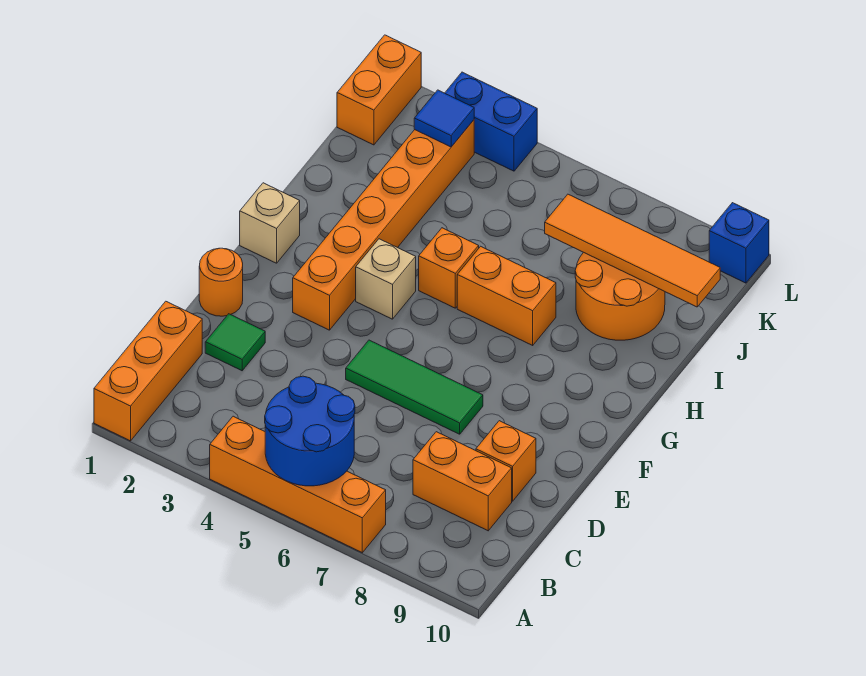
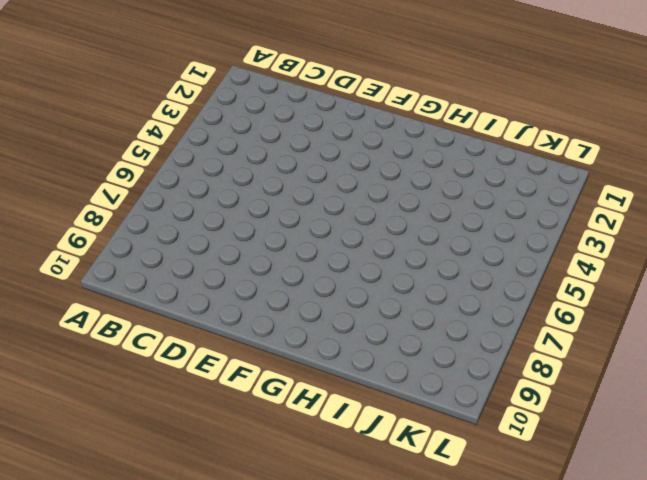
none -> orange brick A1:C1 level 1
none -> orange brick A4:A7 level 1
none -> orange brick C8:C9 level 1

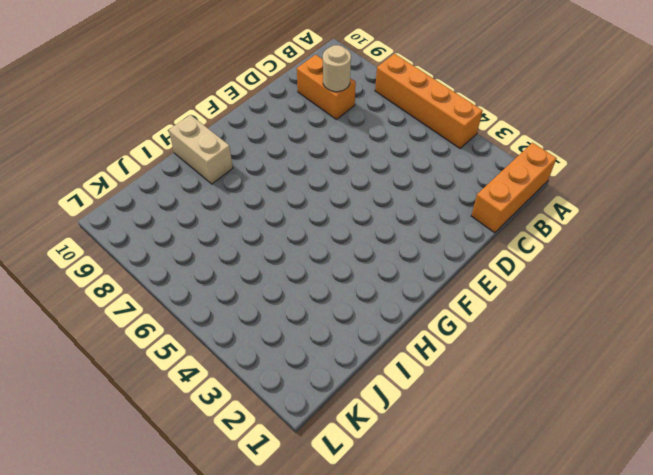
tan round brick C8 level 2 -> none
tan brick H9:H10 level 1 -> none
none -> green tile D2 level 1
none -> orange brick D9 level 1
none -> orange round brick E1 level 1

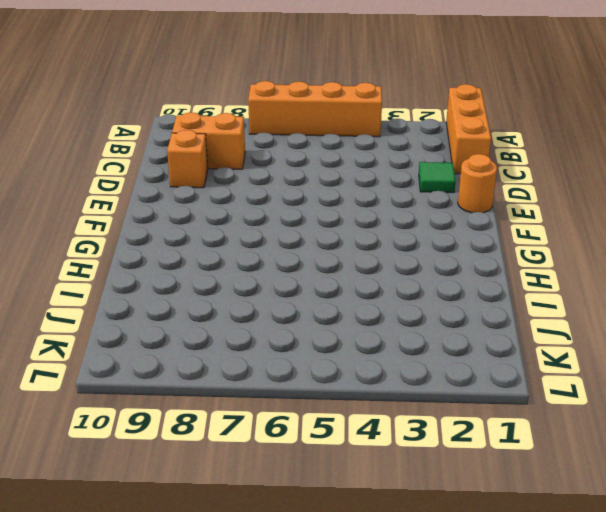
none -> green tile E5:E7 level 1
none -> orange brick F3:K3 level 1
none -> tan brick G1 level 1

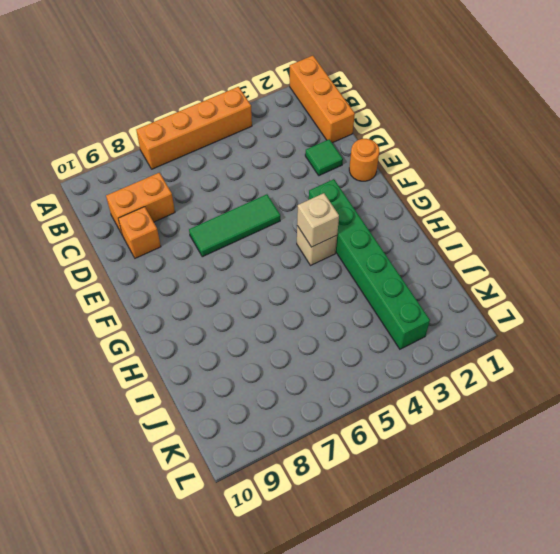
green brick F3:K3 level 1 -> orange brick F3:K3 level 1
tan brick G4 level 2 -> tan brick G1 level 1
none -> orange brick H5 level 1
none -> orange brick H6:H7 level 1
none -> orange round brick I8:J9 level 1

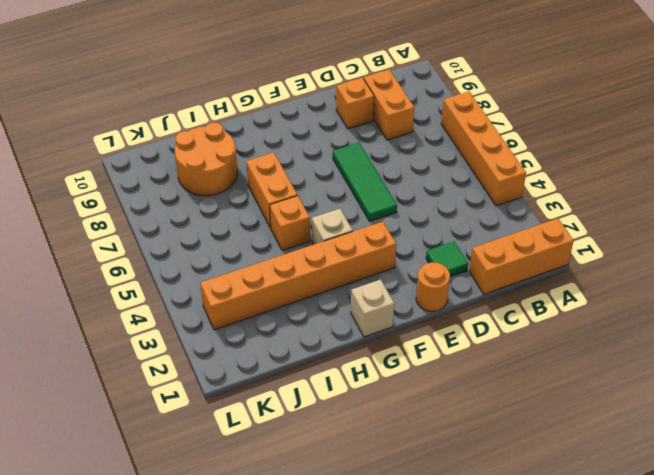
none -> orange brick K1:L1 level 1
none -> blue brick L3:L4 level 1
none -> blue brick L10 level 1

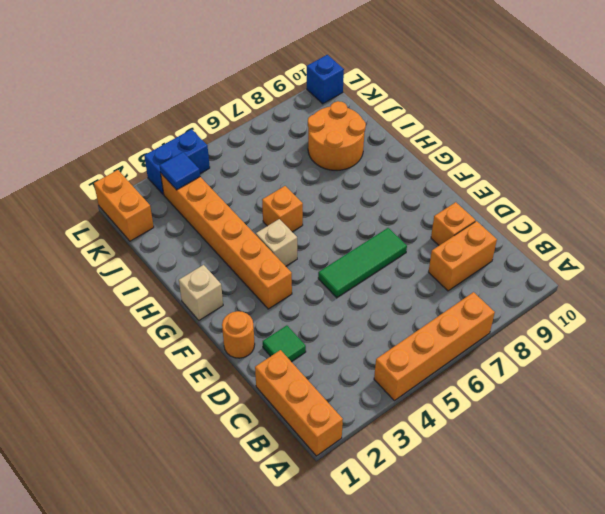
none -> orange brick H6:H7 level 1
none -> blue round brick A5:B6 level 2
none -> orange tile J7:J10 level 2

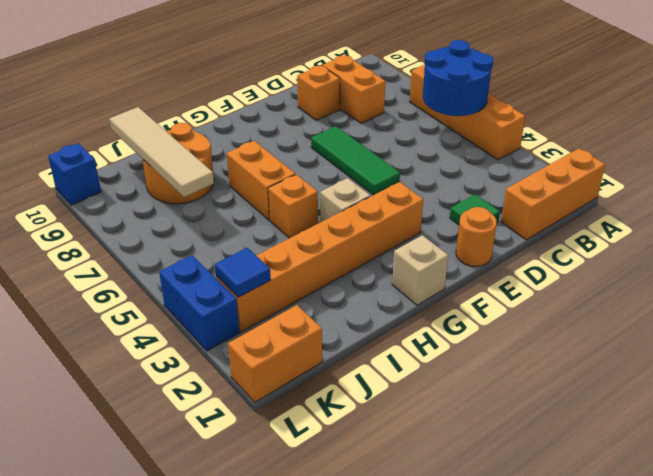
tan tile J7:J10 level 2 -> orange tile J7:J10 level 2

